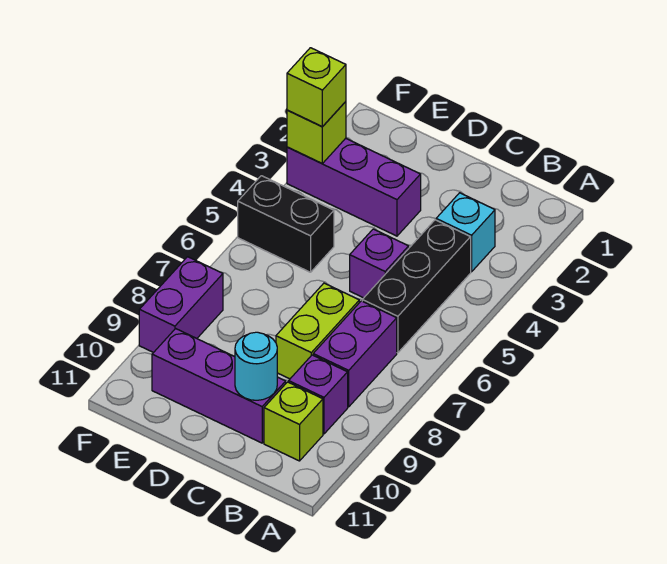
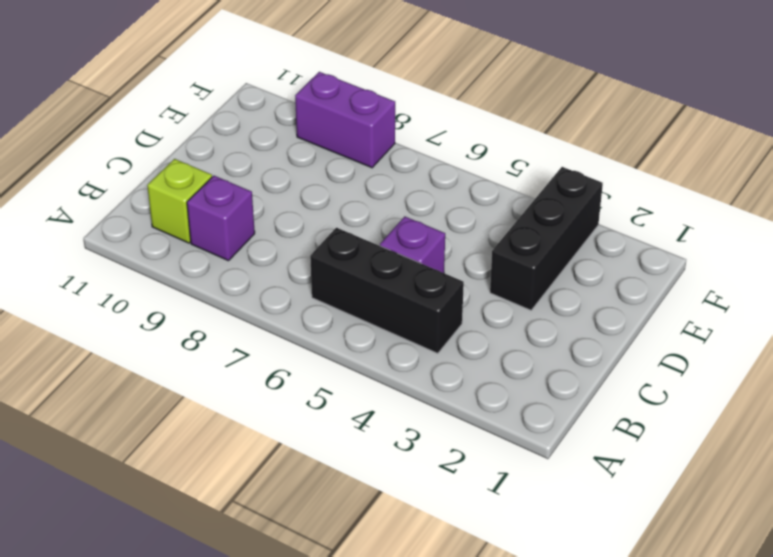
black brick D3:F3 level 1 -> purple brick D3:F3 level 1
none -> cyan brick B3 level 1
none -> purple brick B7:B8 level 1
none -> lime brick C7:C8 level 1

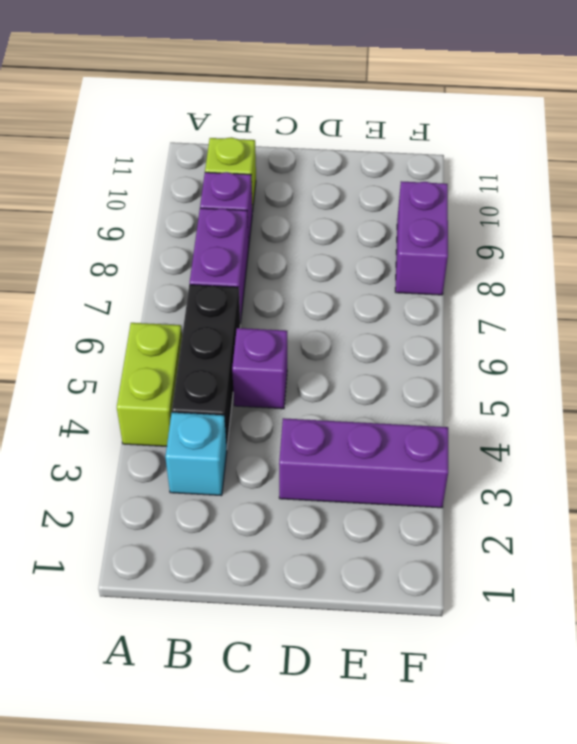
lime brick A4:A5 level 1 -> lime brick C7:C8 level 1
none -> purple brick C10:E10 level 1
none -> black brick E5:F5 level 1
none -> cyan round brick C10 level 2

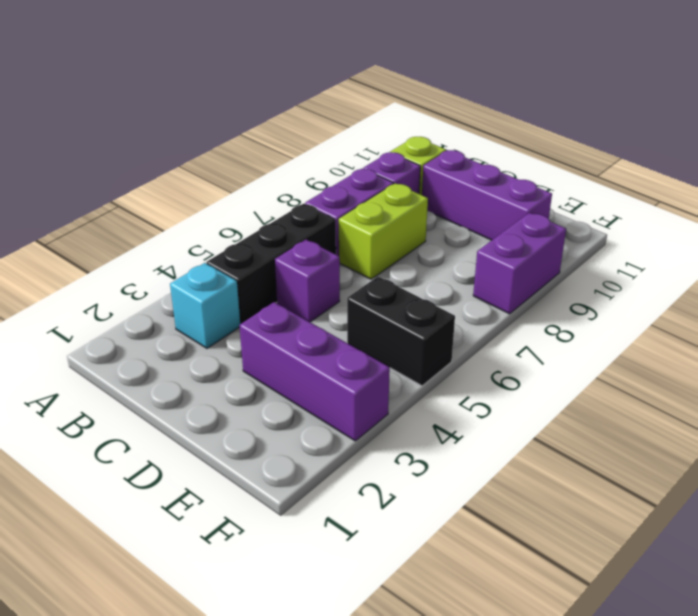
none -> cyan round brick C10 level 2
none -> lime brick F3 level 2
none -> lime brick F3 level 3

